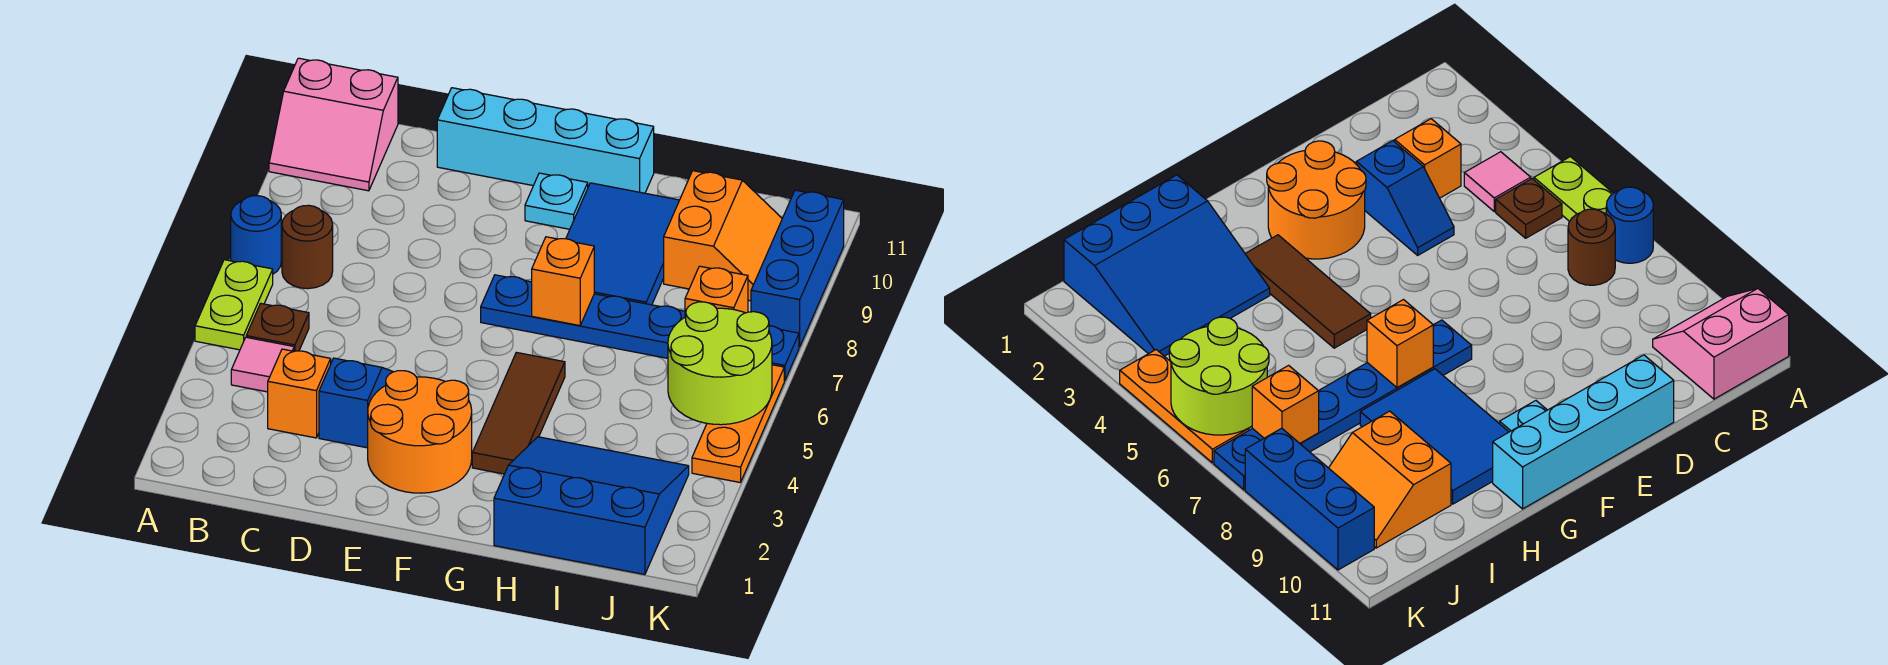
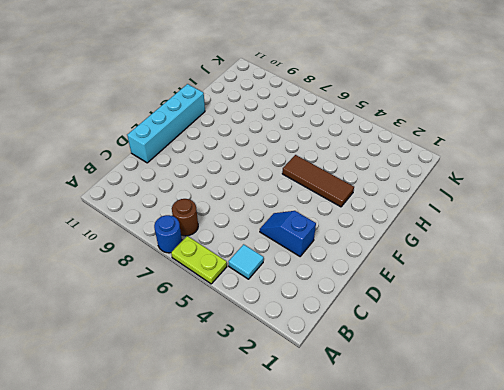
cyan tile B4 level 1 -> pink tile B4 level 1
none -> pink slope A10:B11 level 1 top 11
none -> brown plate B5 level 1
none -> orange brick C3 level 1

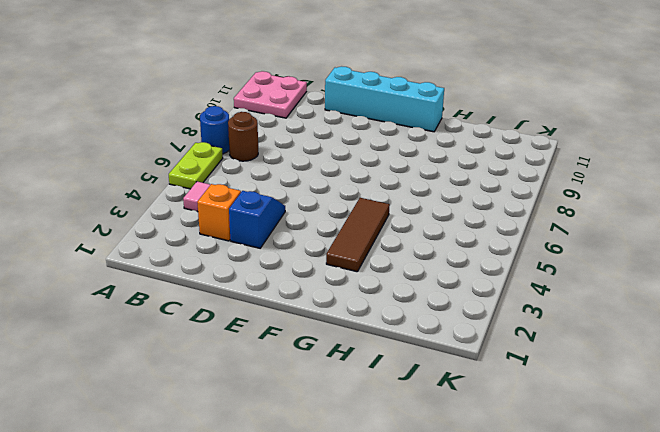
pink plate A10:B11 level 1 -> pink slope A10:B11 level 1 top 11
none -> brown plate B5 level 1
none -> orange round brick E2:F3 level 1
none -> blue plate F7:K7 level 1

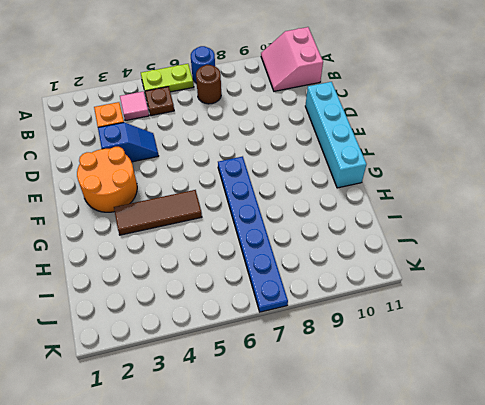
none -> cyan plate F10 level 1
none -> blue tile G8:H10 level 1
none -> blue slope H1:J3 level 1 top 1

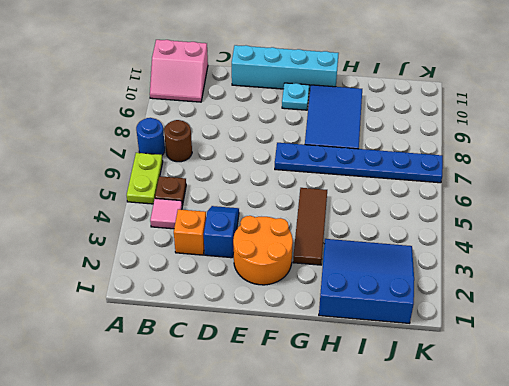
none -> orange slope I9:J10 level 1 top I
none -> orange plate K4:K6 level 1
none -> blue brick K8:K10 level 1

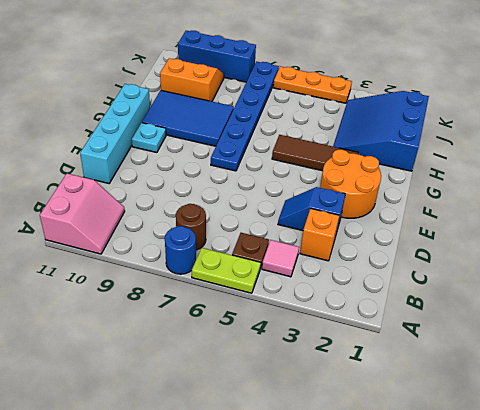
none -> orange brick G7 level 2
none -> lime round brick J5:K6 level 2
none -> orange brick J7 level 2

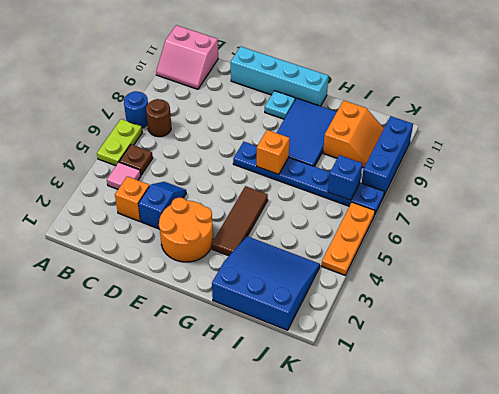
blue brick J7 level 2 -> orange brick J7 level 2
none -> lime round brick J5:K6 level 2

